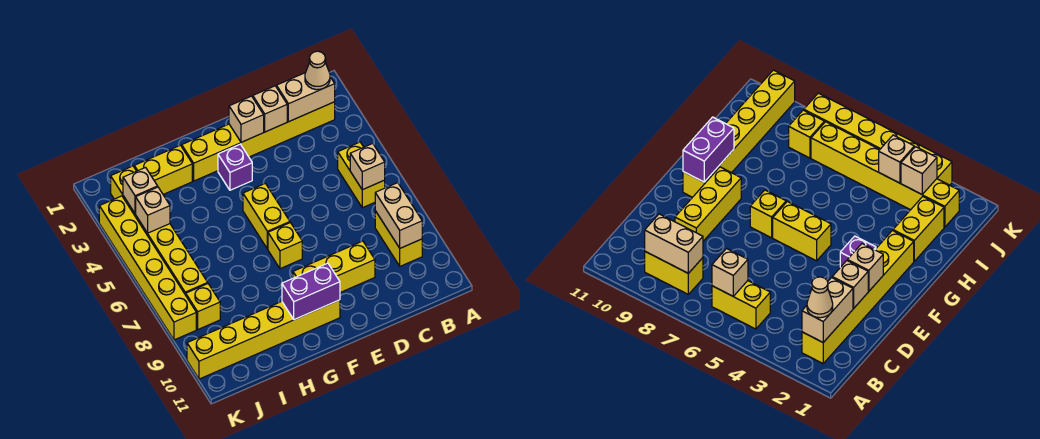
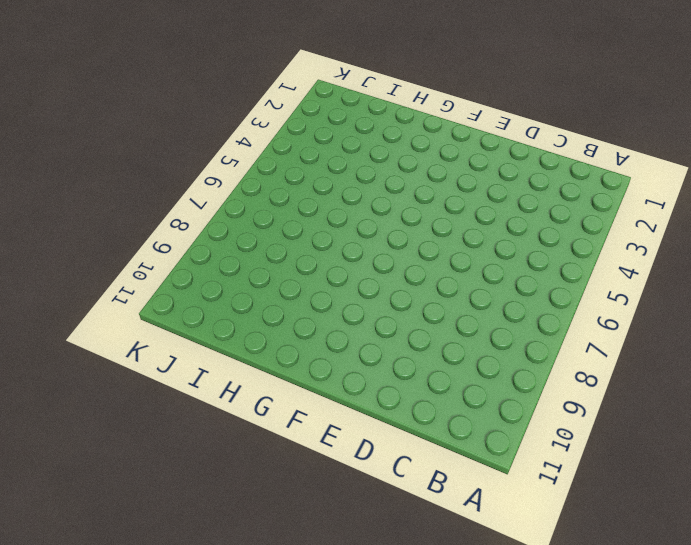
none -> yellow brick B2:G2 level 1
none -> yellow brick B5:B6 level 1
none -> yellow brick B8:B9 level 1

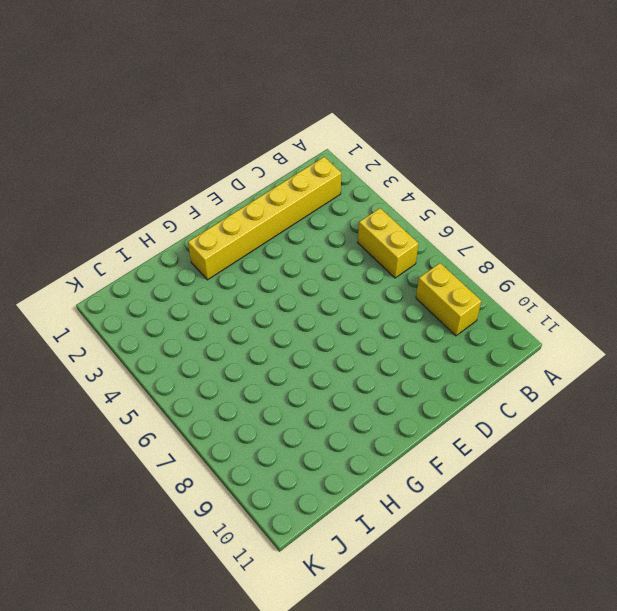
none -> yellow brick D9:F9 level 1
none -> purple brick F3 level 1
none -> yellow brick F5:F6 level 1

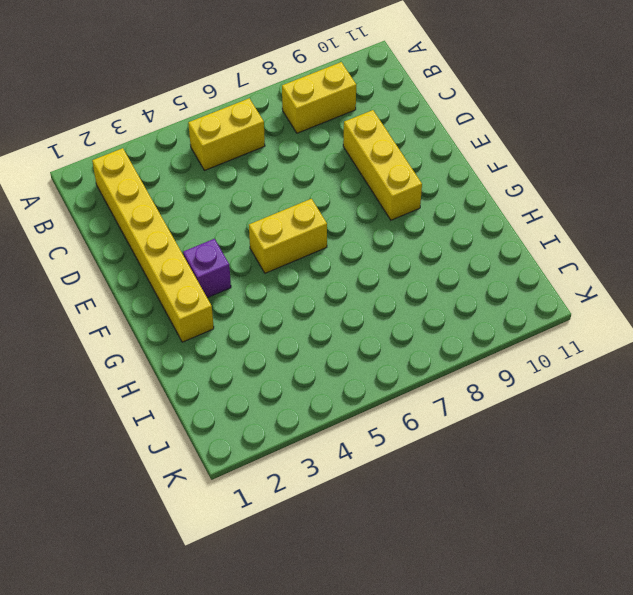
none -> yellow brick F7 level 1
none -> yellow brick F10:K10 level 1
none -> yellow brick H2:I2 level 1

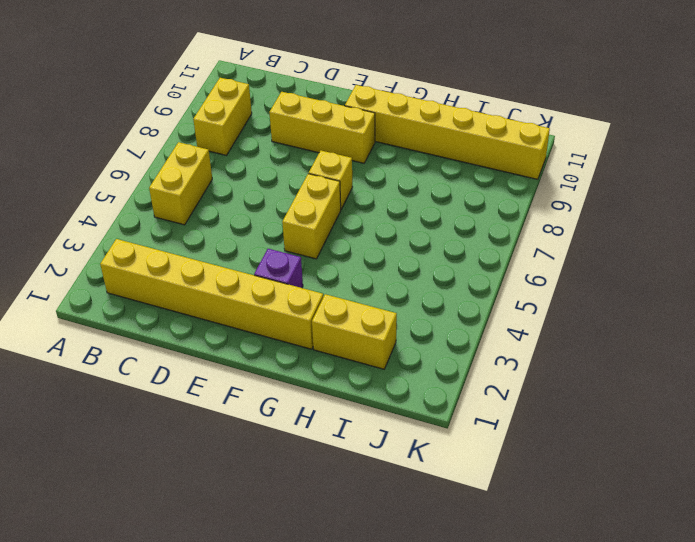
none -> yellow brick J2:J7 level 1
none -> yellow brick J8 level 1
none -> yellow brick K3:K8 level 1

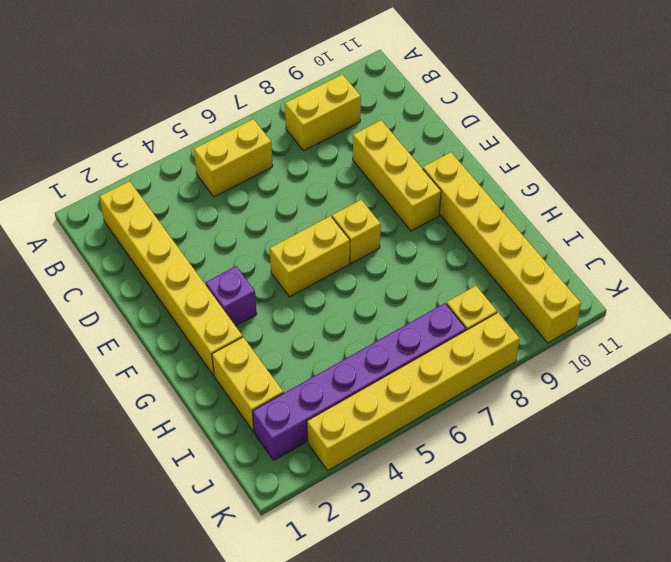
purple brick J2:J7 level 1 -> yellow brick J2:J7 level 1
none -> tan brick B2:C2 level 2
none -> tan brick B6 level 2
none -> tan brick B8:B9 level 2

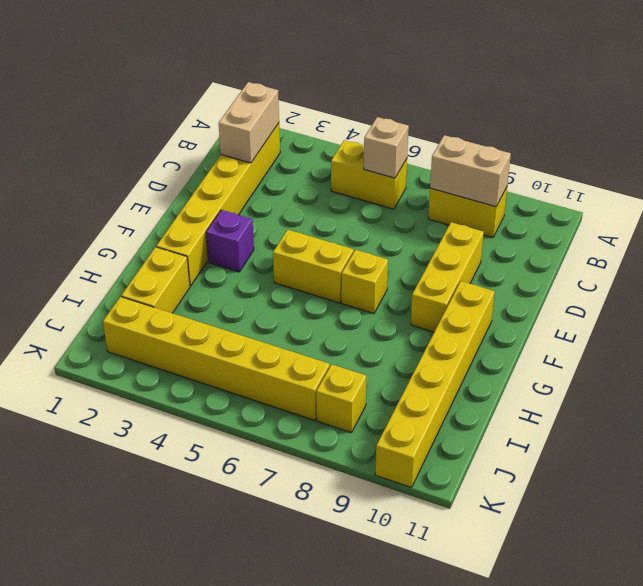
none -> yellow brick K3:K8 level 1
none -> tan brick D2 level 2
none -> tan brick E2 level 2

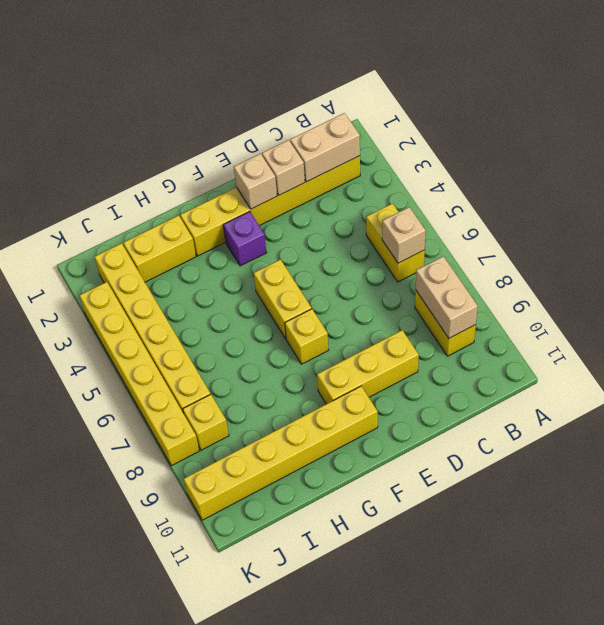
none -> purple brick F10:G10 level 2
none -> tan brick J3 level 2
none -> tan brick J4 level 2

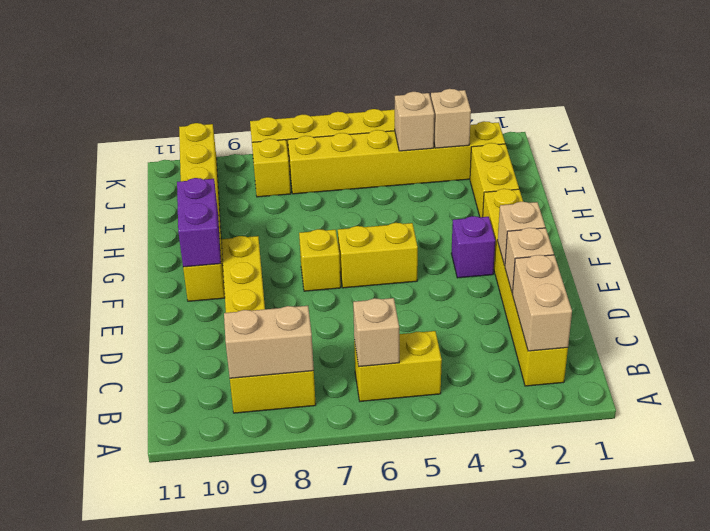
none -> tan cone B2 level 3

